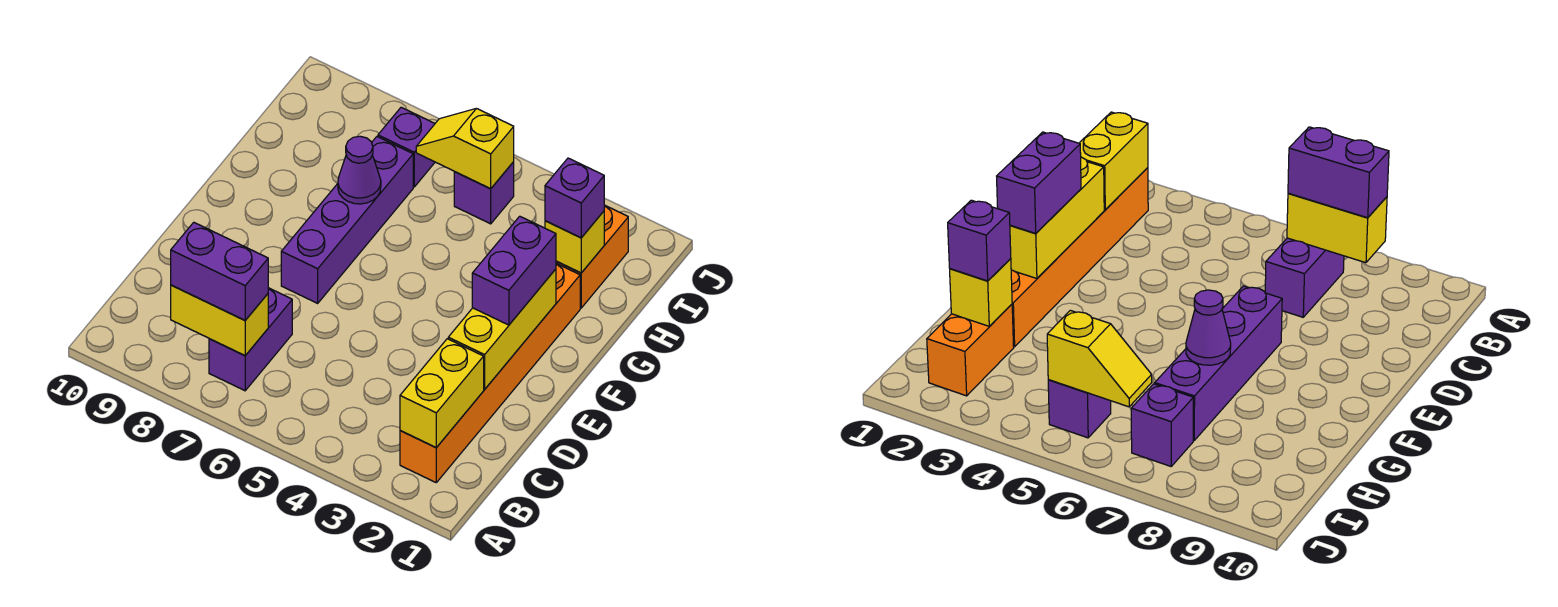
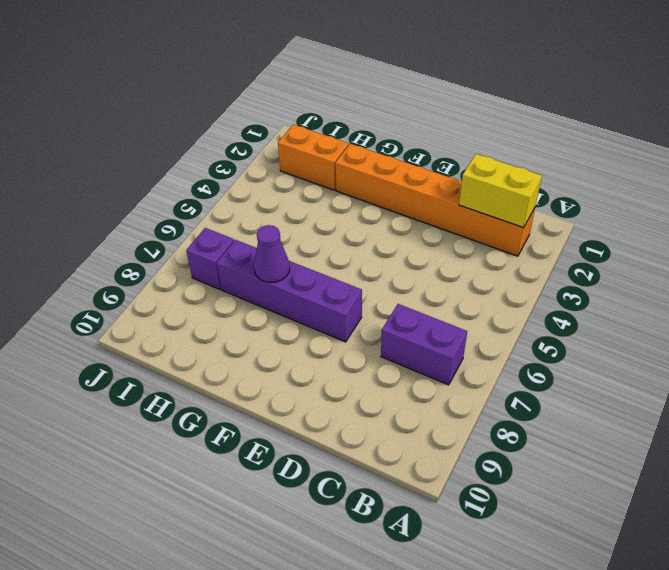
none -> purple brick I5 level 1
none -> yellow brick B7:B8 level 2
none -> yellow brick D2:F2 level 2

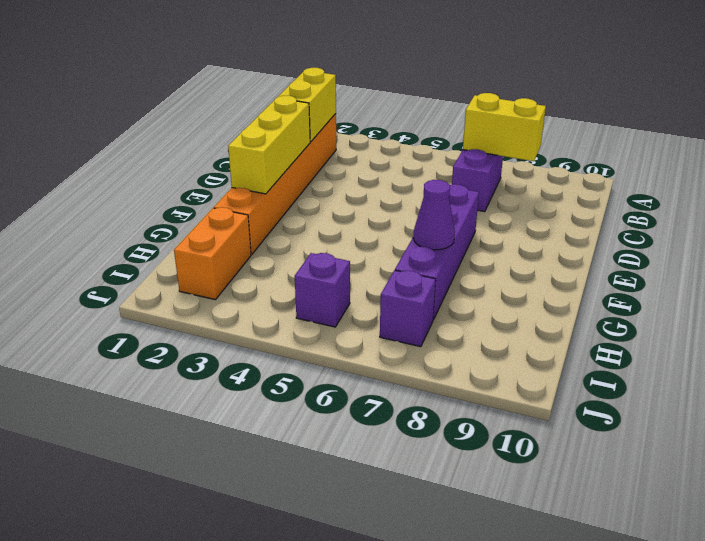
none -> yellow brick H2 level 2
none -> yellow slope I5:I6 level 2 top 5
none -> purple brick B7:B8 level 3

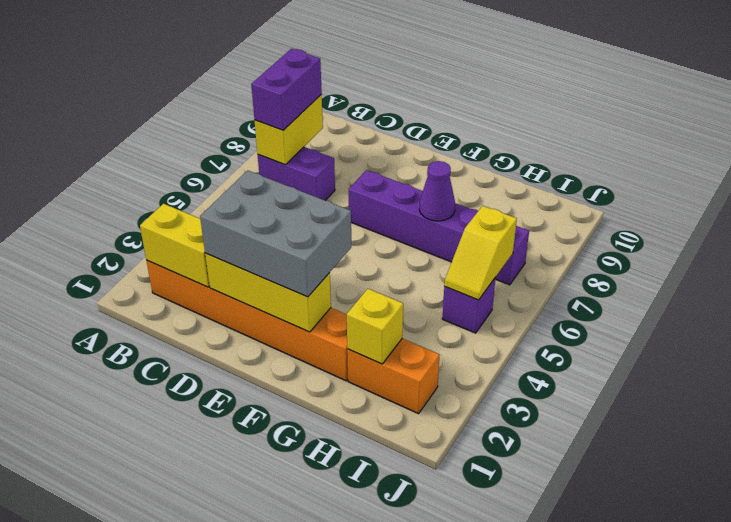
grey brick D2:F3 level 3 -> purple brick E2:F2 level 3
yellow slope I5:I6 level 2 top 6 -> yellow slope I5:I6 level 2 top 5
none -> purple brick H2 level 3

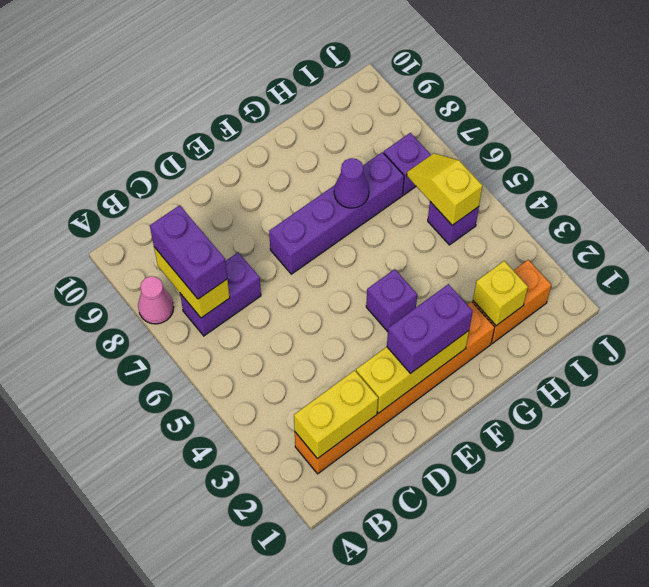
pink cone A8 level 1 -> none
purple brick F4 level 1 -> purple brick H2 level 3

